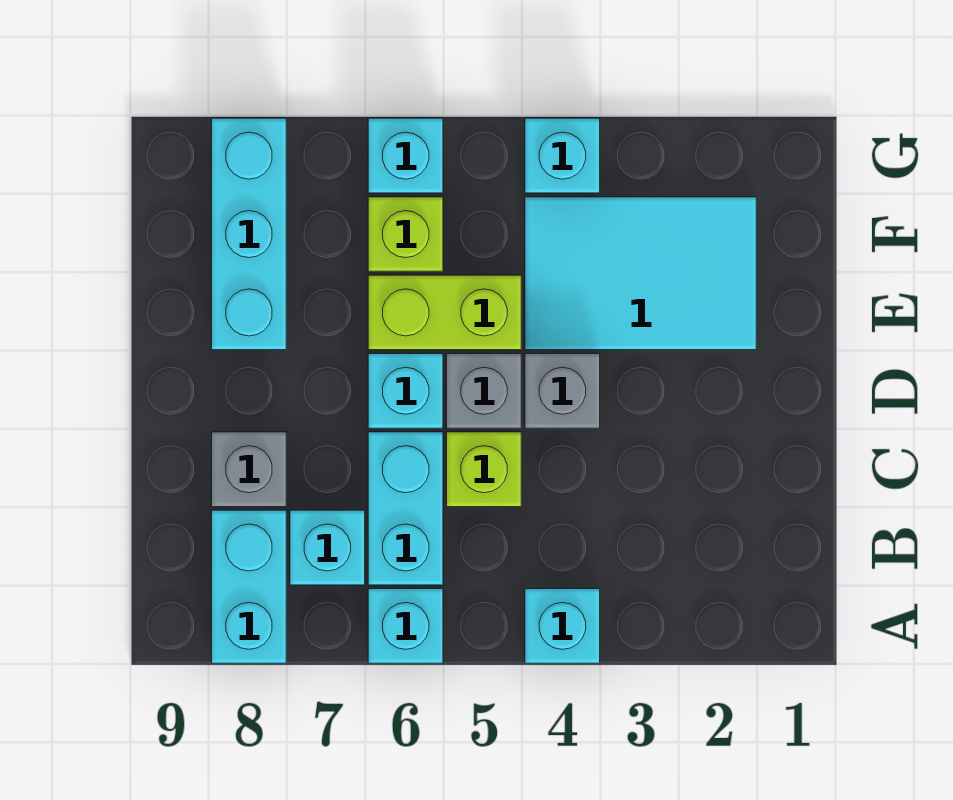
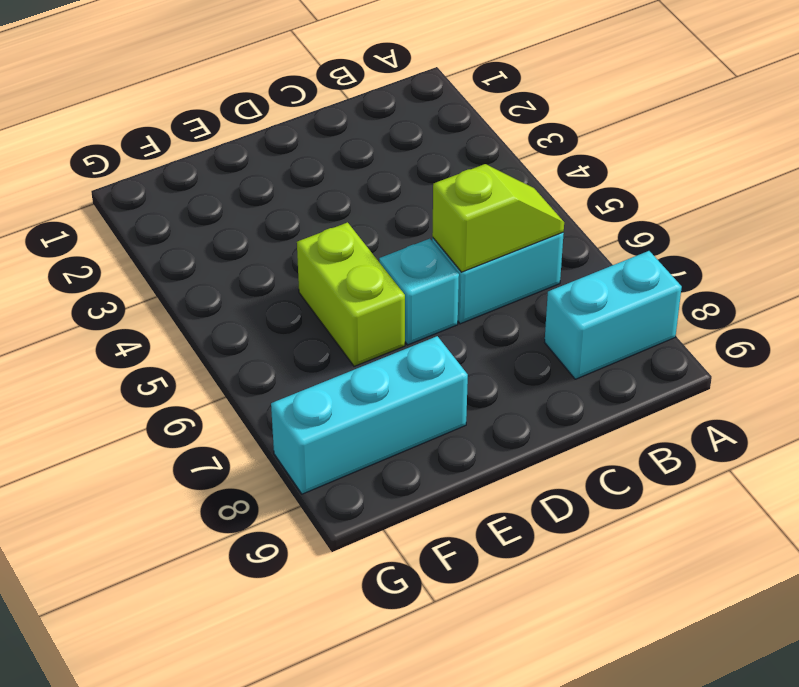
lime slope B6:C6 level 2 top C -> none
none -> cyan brick A4 level 1
none -> cyan brick A6 level 1
none -> cyan brick B7 level 1

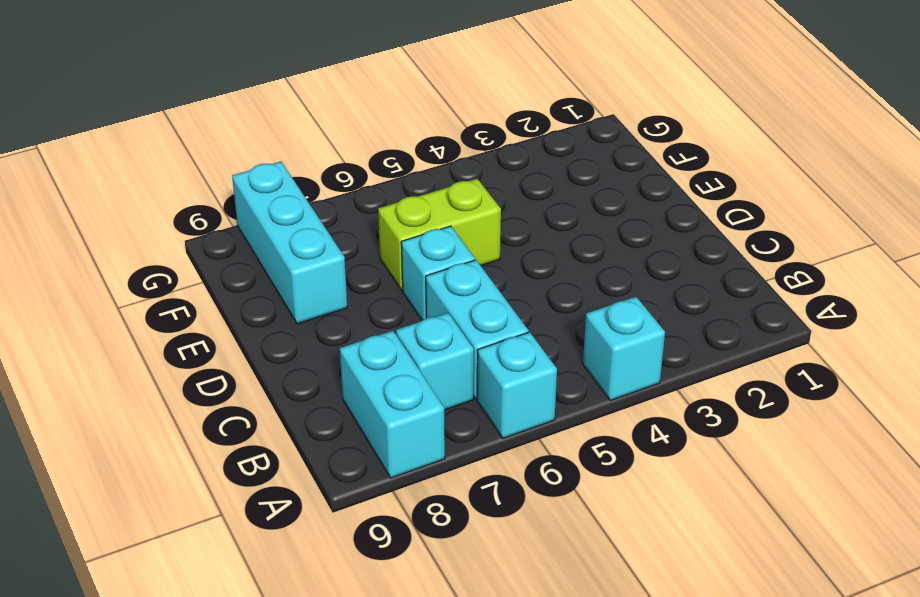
none -> lime brick C5 level 1
none -> grey brick C8 level 1
none -> grey brick D4 level 1

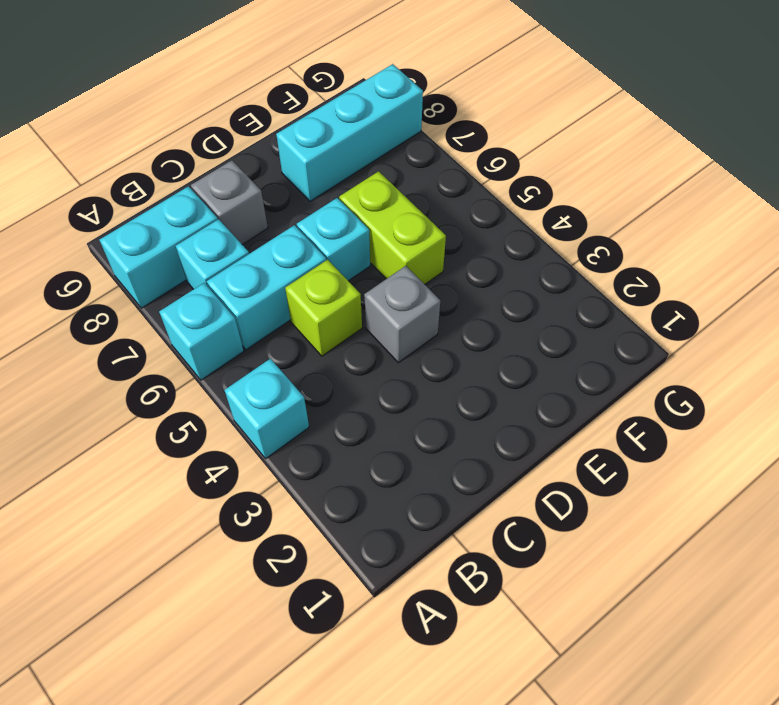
none -> grey brick D5 level 1
none -> cyan tile E2:F4 level 1
none -> lime brick F6 level 1

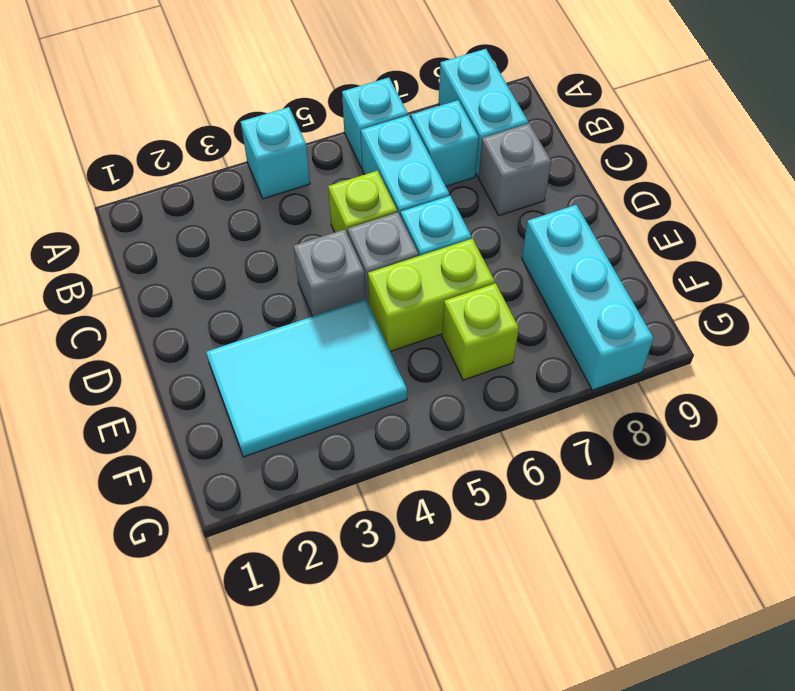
none -> cyan brick G4 level 1
none -> cyan brick G6 level 1

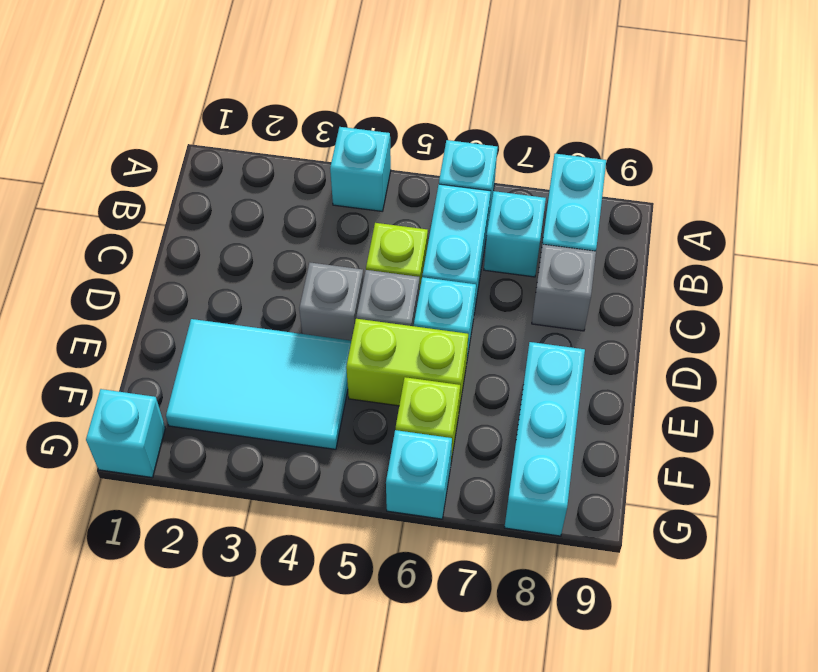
cyan brick G1 level 1 -> cyan brick G4 level 1

